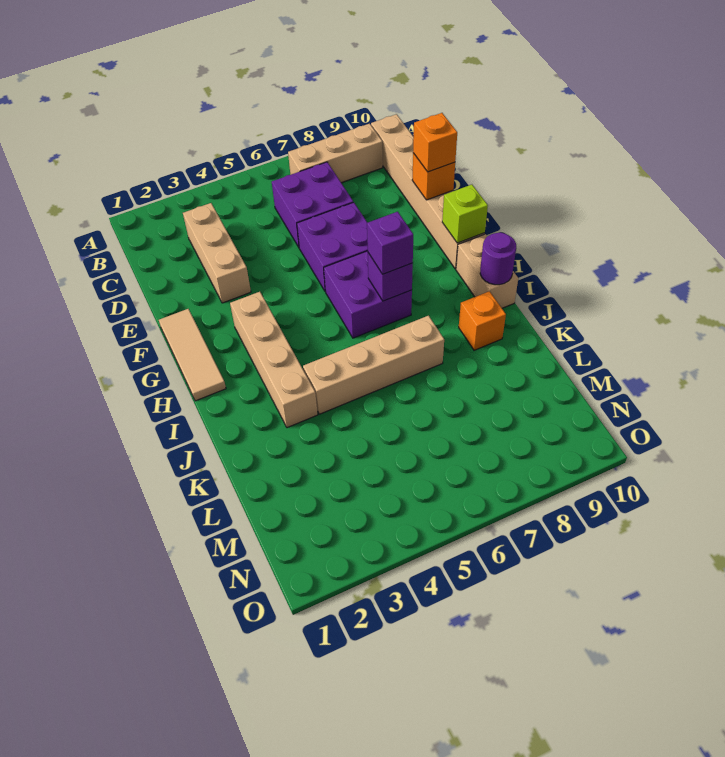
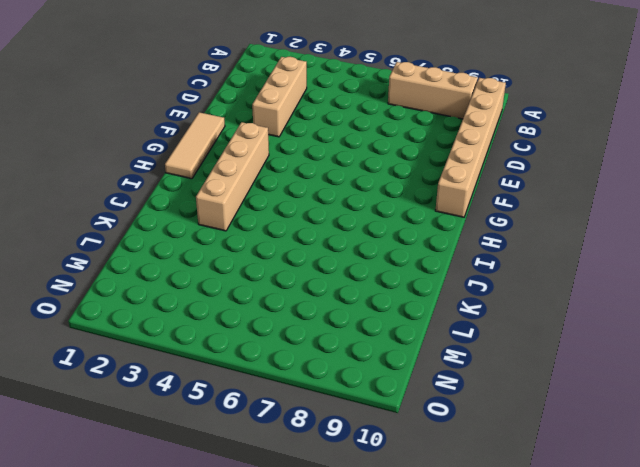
none -> purple brick C6:D7 level 1
none -> purple brick E6:F7 level 1
none -> purple brick G6:H7 level 1

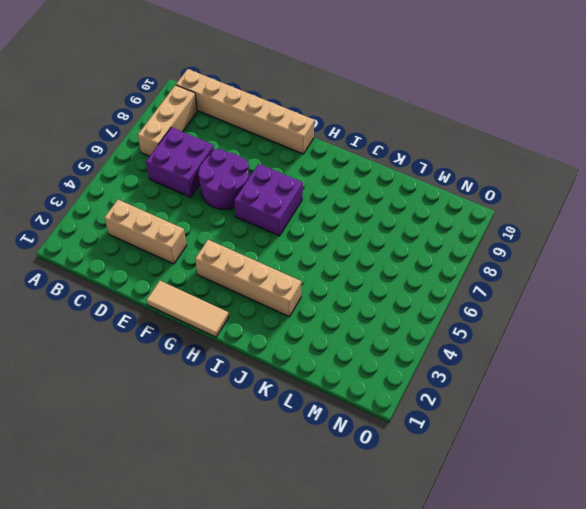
purple round brick E6:F7 level 1 -> purple brick E6:F7 level 1
none -> tan brick H10:I10 level 1
none -> tan brick J4:J7 level 1
none -> orange brick J9 level 1

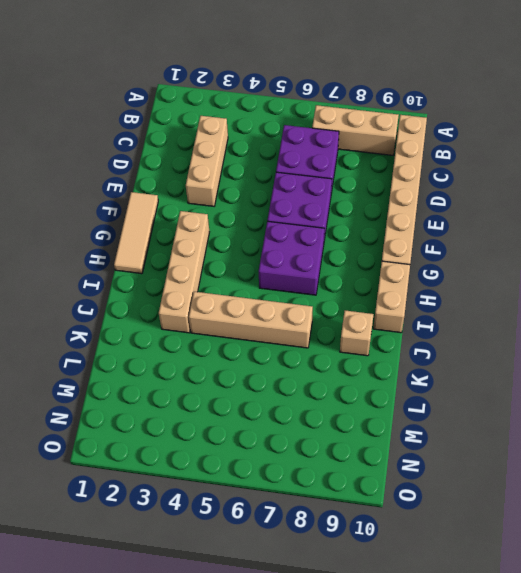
tan brick J9 level 1 -> orange brick J9 level 1
none -> orange brick E10 level 2
none -> lime brick G10 level 2
none -> purple brick H7 level 2

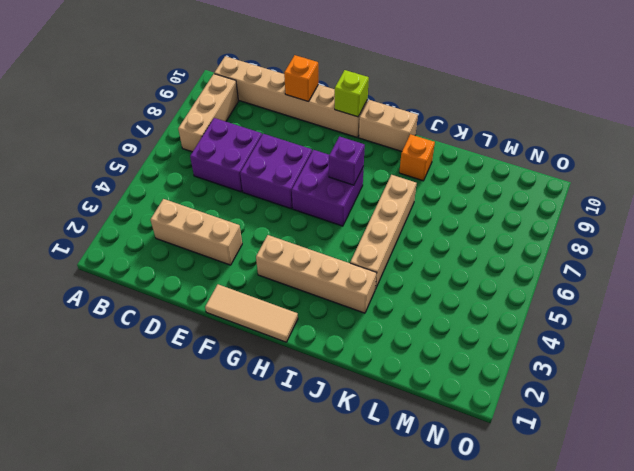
none -> purple round brick I10 level 2
none -> orange brick E10 level 3
none -> purple brick H7 level 3

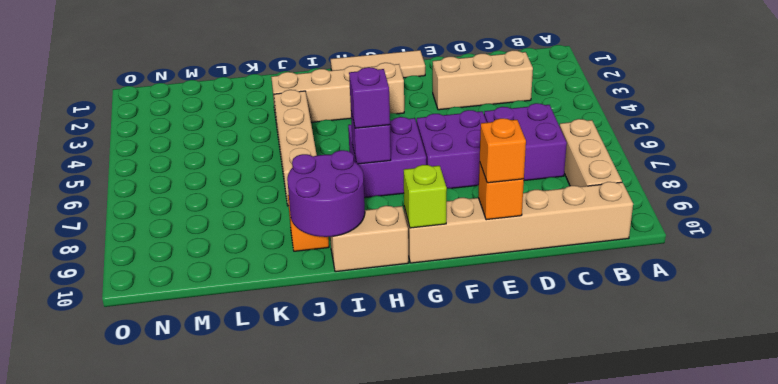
purple round brick I9:J10 level 2 -> purple round brick I10 level 2

